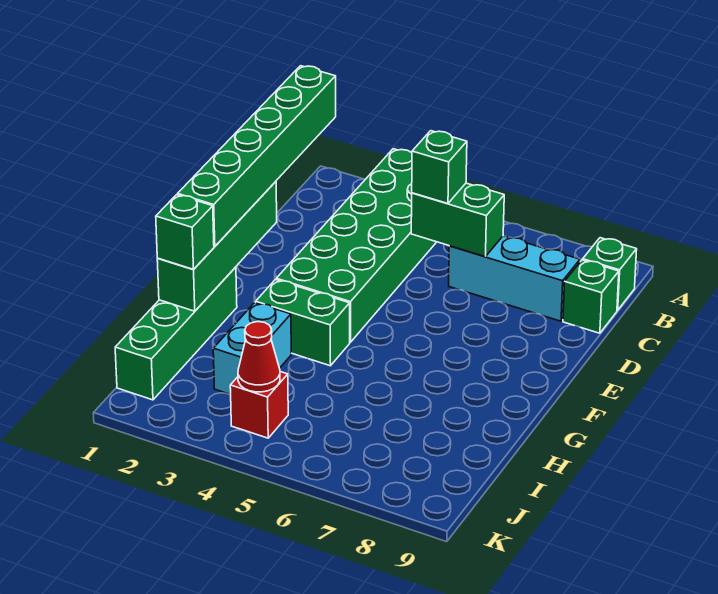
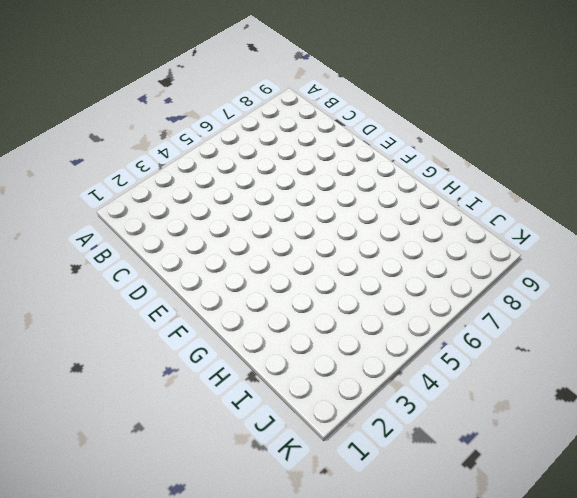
none -> green brick A3:F4 level 1
none -> green brick B9 level 1
none -> cyan brick C6:C8 level 1

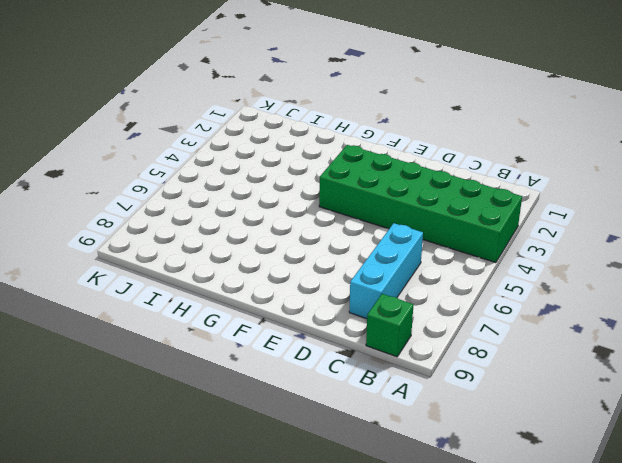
none -> green brick C9 level 1
none -> green brick G1:J1 level 1
none -> green brick G3:G4 level 1

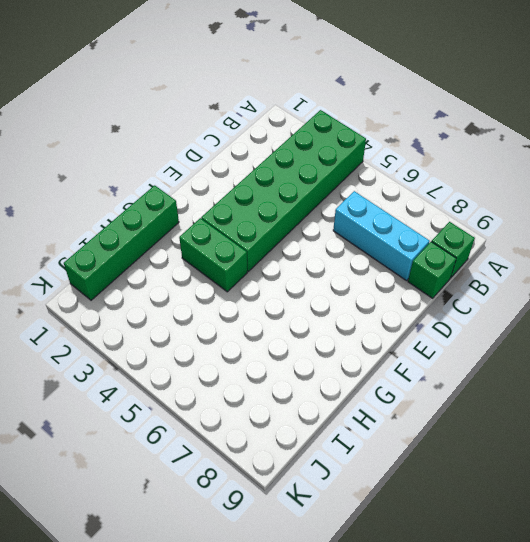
none -> cyan brick H3:I3 level 1
none -> red brick J4 level 1
none -> green brick C5:C6 level 2

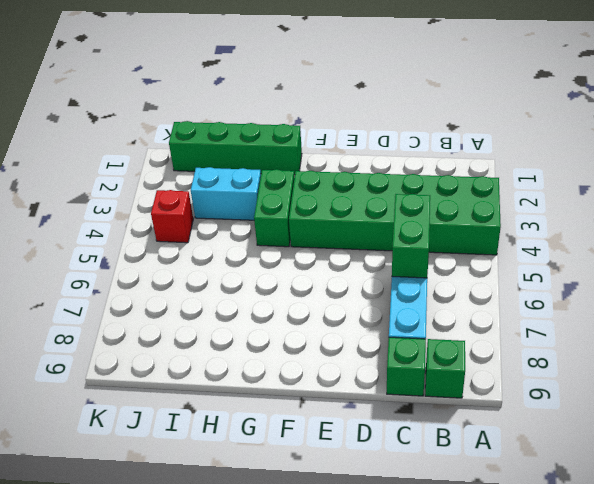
none -> green brick E1:H1 level 2
none -> red cone J4 level 2
none -> green brick B1:G1 level 3

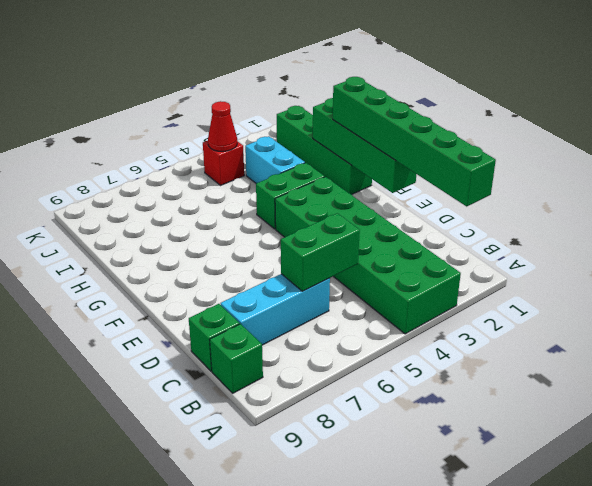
none -> green brick C5 level 3
none -> green brick H1 level 3

